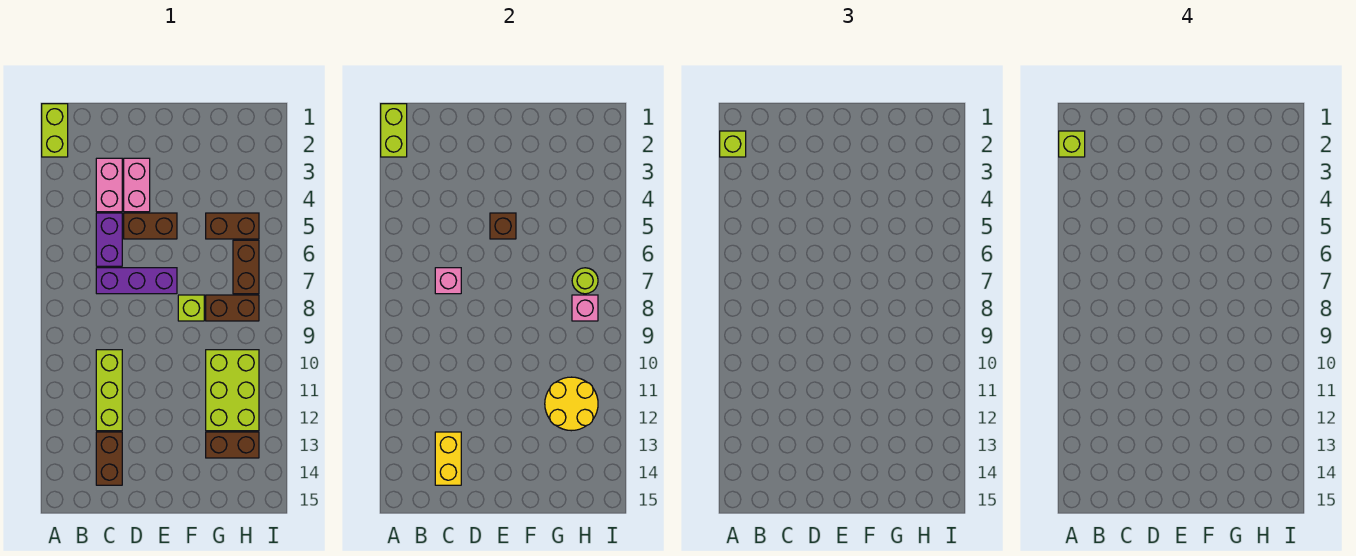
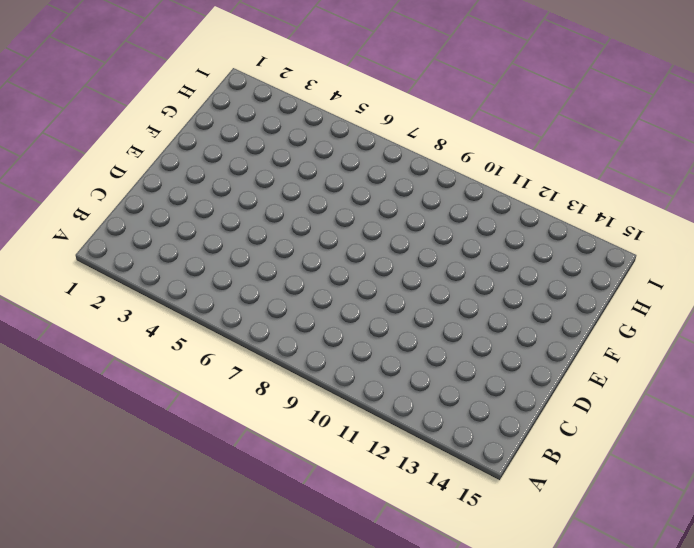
none -> lime brick A1:A2 level 1
none -> pink brick C3:C4 level 1
none -> purple brick C5:C6 level 1

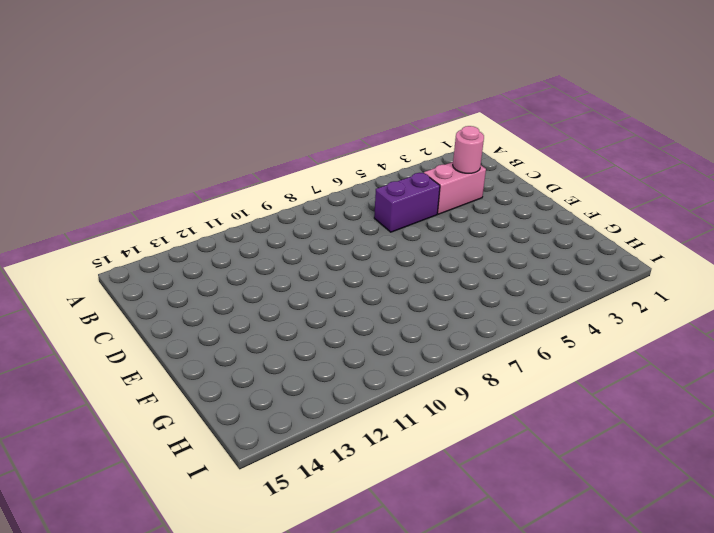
pink round brick C3 level 2 -> none
none -> lime brick A1:A2 level 1
none -> purple brick C7:E7 level 1
none -> lime brick C10:C12 level 1

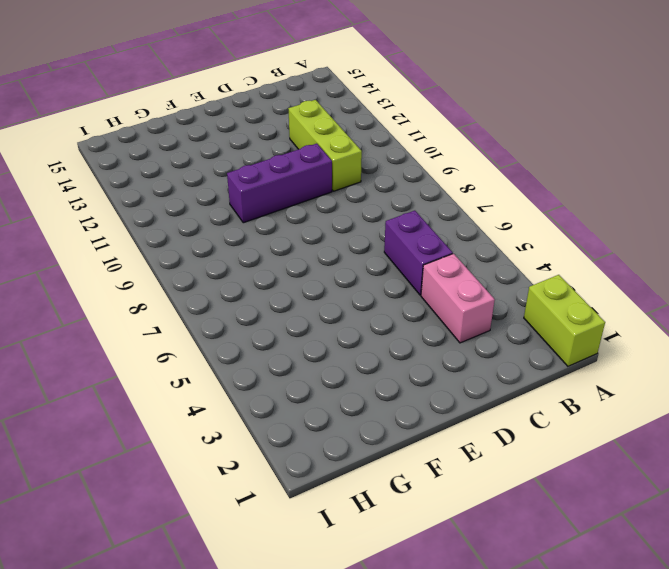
purple brick D10:F10 level 1 -> purple brick C7:E7 level 1
none -> brown brick C13:C14 level 1
none -> pink brick D3:D4 level 1
none -> brown brick D5:E5 level 1

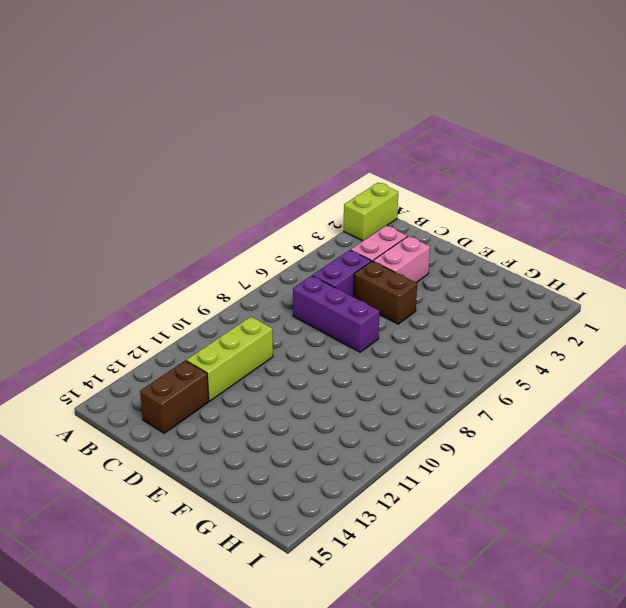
none -> lime brick F8 level 1
none -> brown brick G5:H5 level 1
none -> brown brick G8:H8 level 1

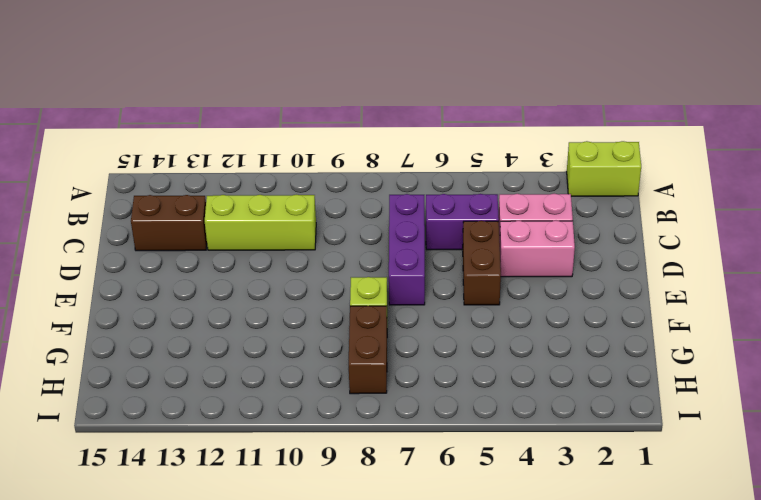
none -> brown brick G5:H5 level 1
none -> lime brick G10:H12 level 1
none -> brown brick G13:H13 level 1

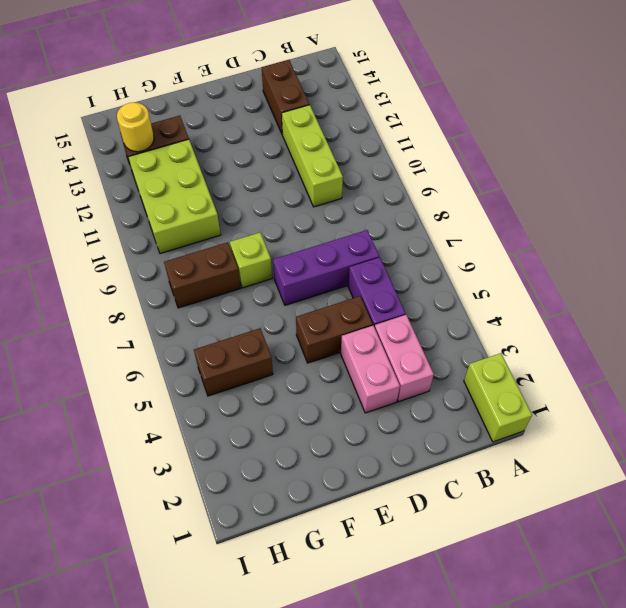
yellow round brick H13 level 2 -> none
none -> brown brick H6:H7 level 1
none -> lime brick A1:A2 level 2
none -> pink brick C7 level 2

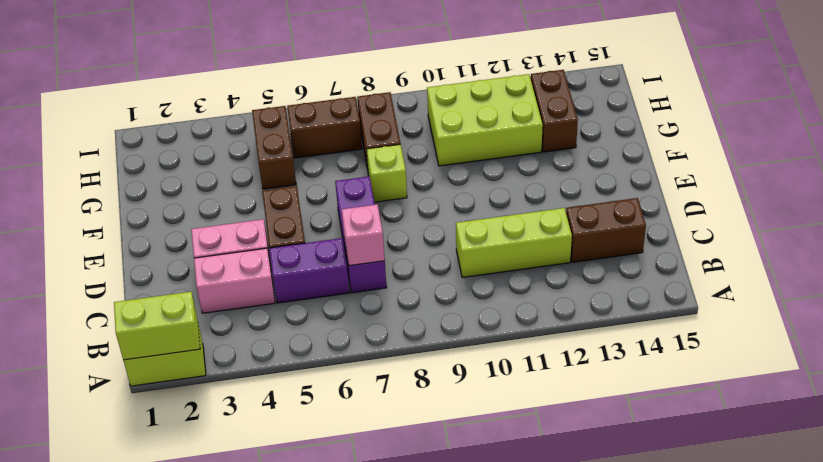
none -> yellow brick C13:C14 level 2
none -> brown brick E5 level 2
none -> yellow round brick G11:H12 level 2

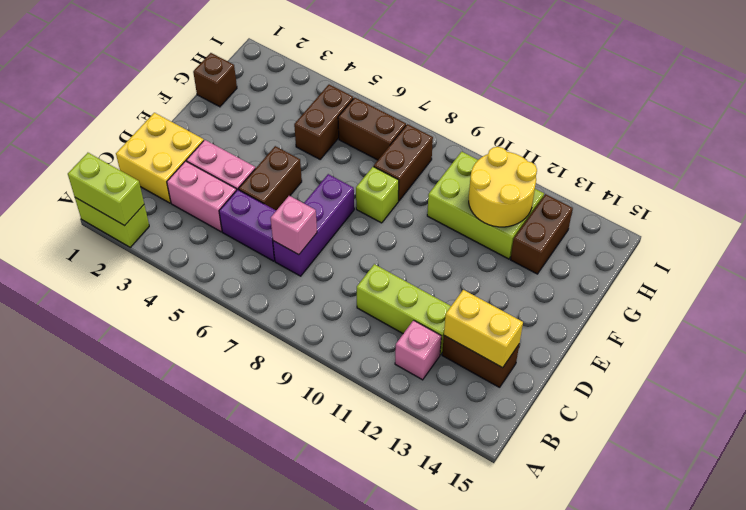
pink brick B12 level 1 -> pink brick H8 level 2
yellow brick C1:D2 level 1 -> none
brown brick G1 level 1 -> brown brick E5 level 2
none -> lime round brick H7 level 2
none -> lime brick A2 level 3
none -> lime brick A2 level 4

